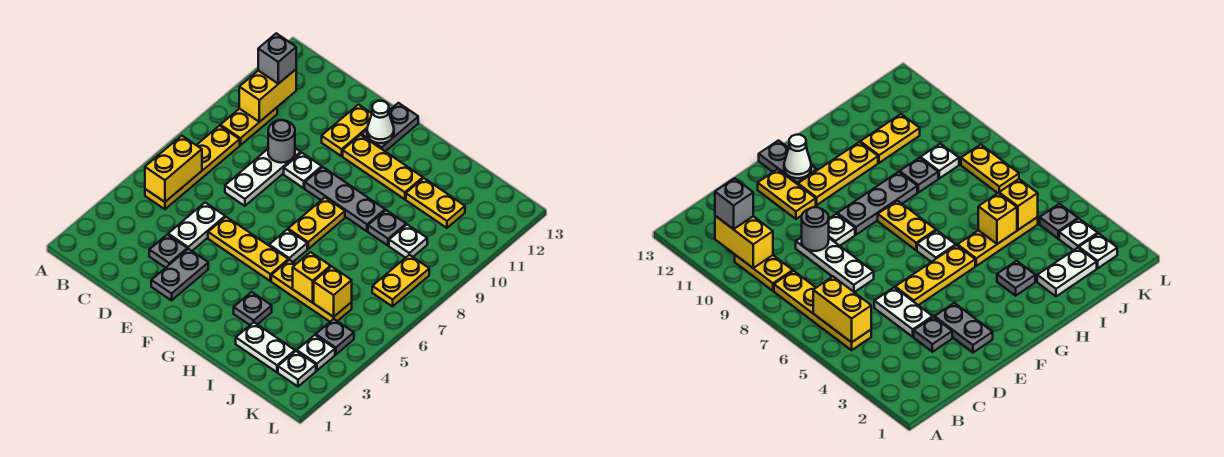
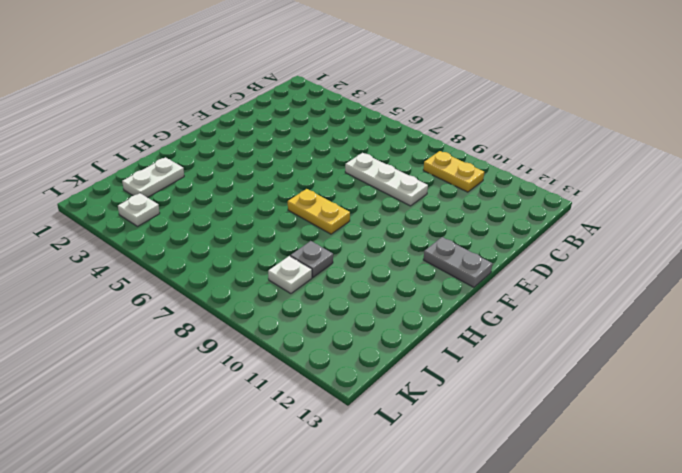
none -> yellow plate B5:B8 level 1
none -> grey plate D3 level 1
none -> white plate D4:D5 level 1
none -> grey plate E2:E3 level 1

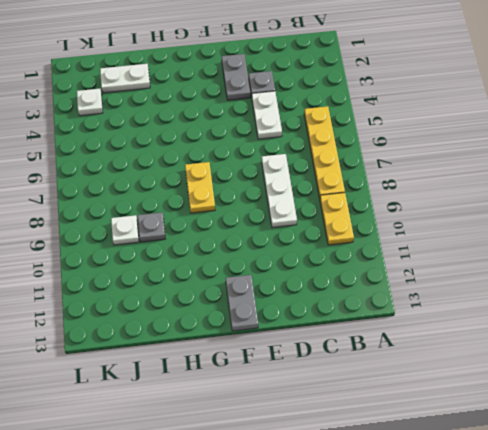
none -> yellow plate E5:G5 level 1
none -> white plate E9 level 1
none -> yellow plate E11:E12 level 1
none -> grey plate F9:H9 level 1

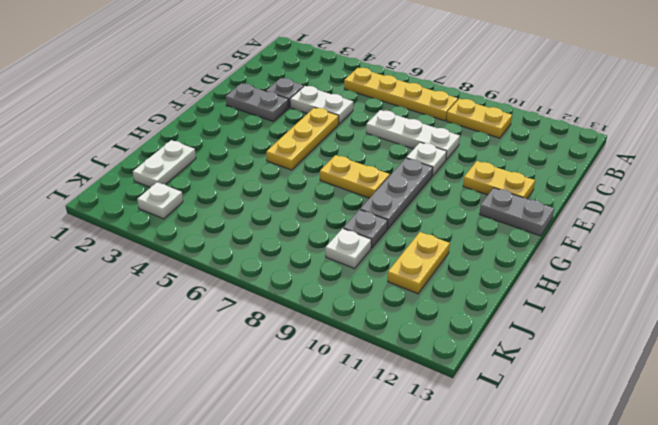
none -> yellow plate F11:H11 level 1
none -> white plate G6 level 1
none -> grey plate H3 level 1
none -> yellow plate H5:J5 level 1

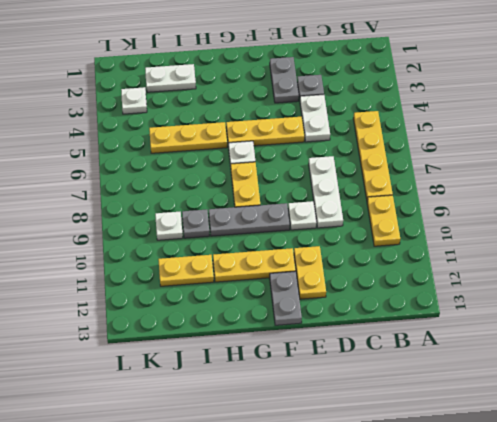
none -> grey plate H3 level 1
none -> white plate K2 level 1
none -> grey plate K4 level 1
none -> yellow plate K7:K8 level 1

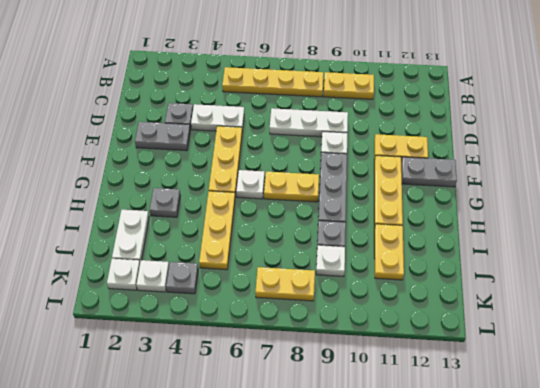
none -> yellow brick B5:B6 level 2
none -> yellow brick B10:B11 level 2
none -> grey round brick D9 level 2
none -> white cone F12 level 2

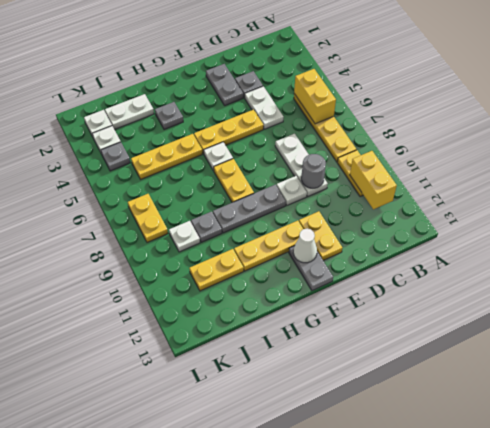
none -> yellow brick I5 level 2
none -> yellow brick J5 level 2
none -> grey brick B11 level 3

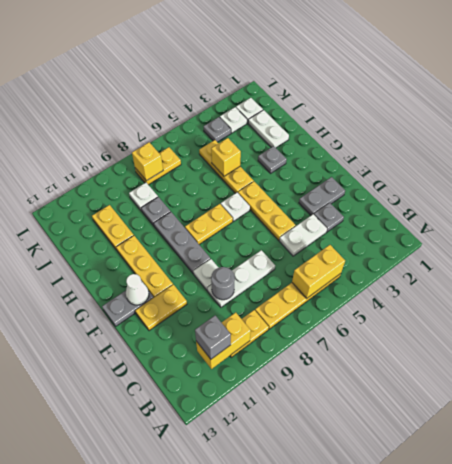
yellow brick K8 level 2 -> yellow brick J5 level 2

